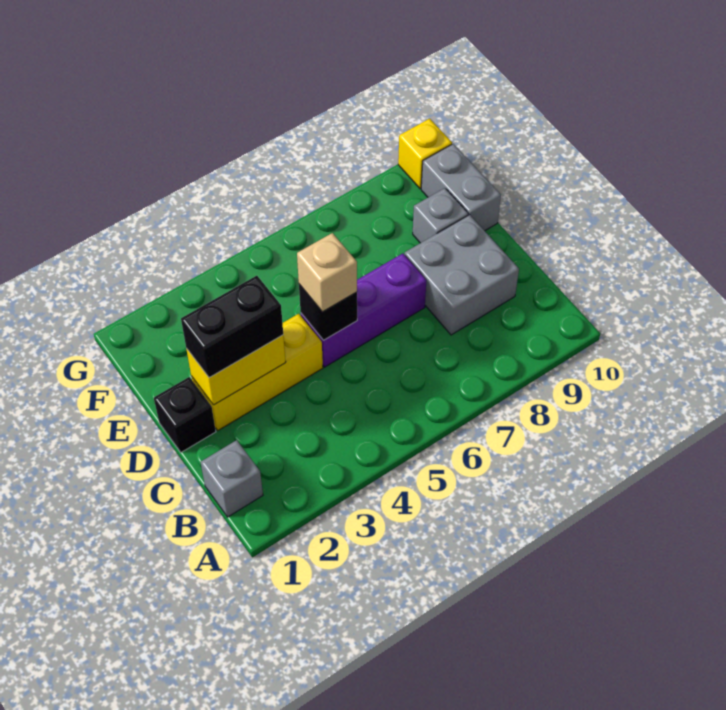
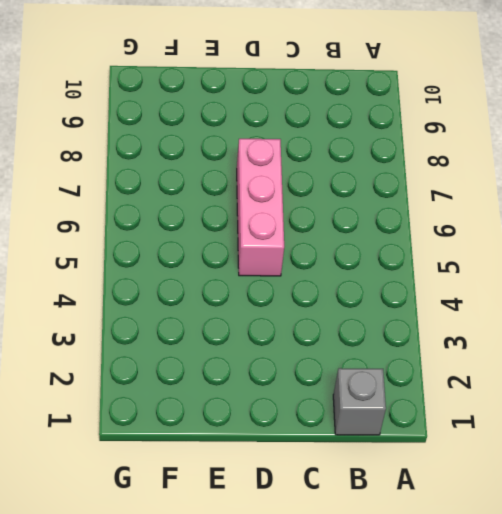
pink brick D5:D7 level 1 -> purple brick D5:D7 level 1
none -> grey brick C8:D9 level 1
none -> black brick D1 level 1
none -> yellow brick D2:D4 level 1

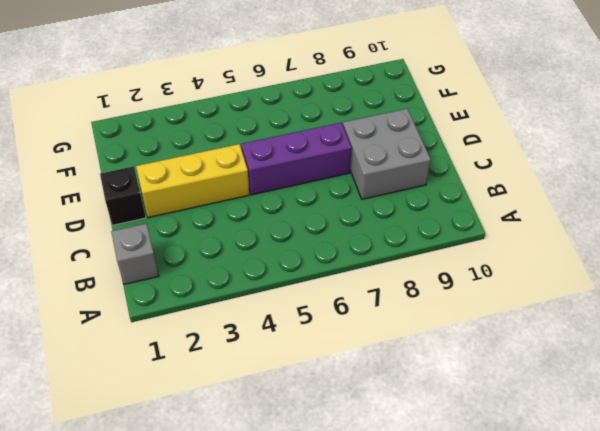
none -> grey brick E9 level 1
none -> grey brick E10:F10 level 1
none -> yellow brick G10 level 1

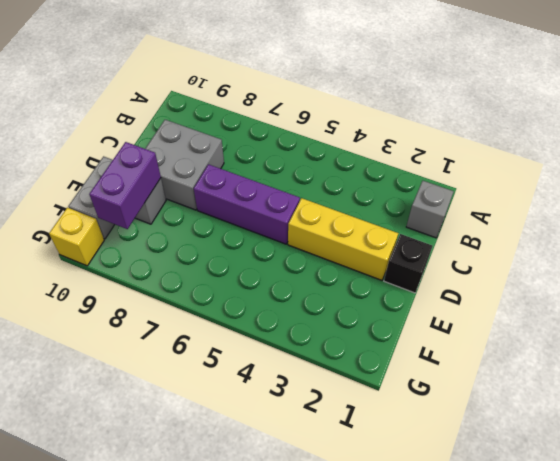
purple brick E9:F9 level 2 -> none
none -> yellow brick D2:D3 level 2
none -> black brick D5 level 2
none -> black brick D2:D3 level 3

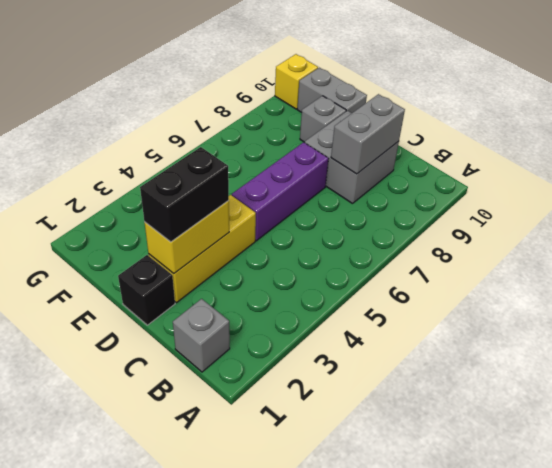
grey brick C8:C9 level 2 -> none
none -> black brick D5 level 2
none -> tan brick D5 level 3

